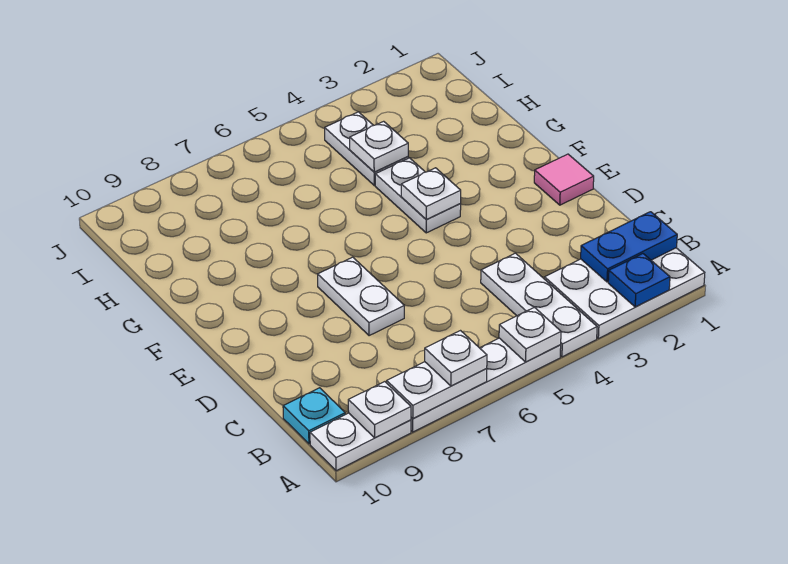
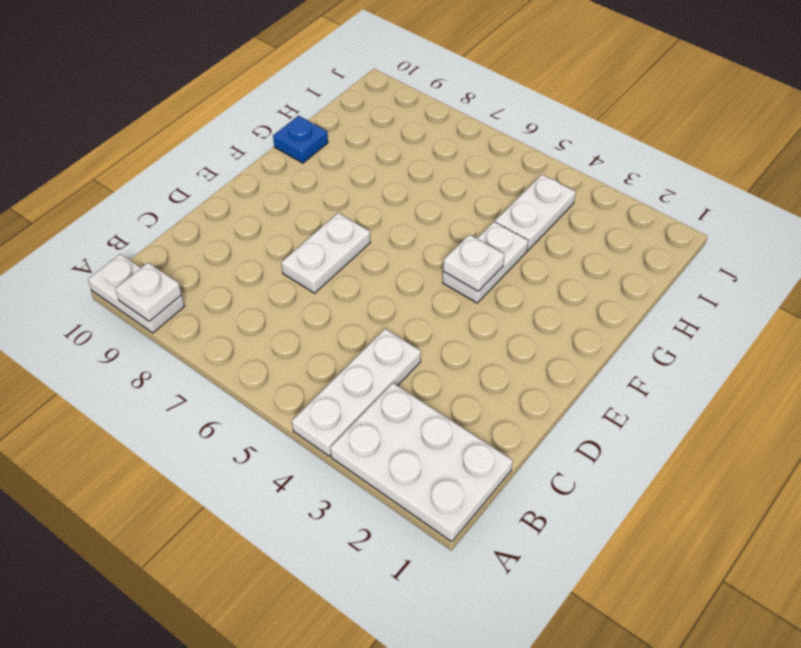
blue plate G10 level 1 -> blue plate A2 level 2
none -> white plate A5:A8 level 1
none -> cyan plate B10 level 1
none -> pink tile E1 level 1

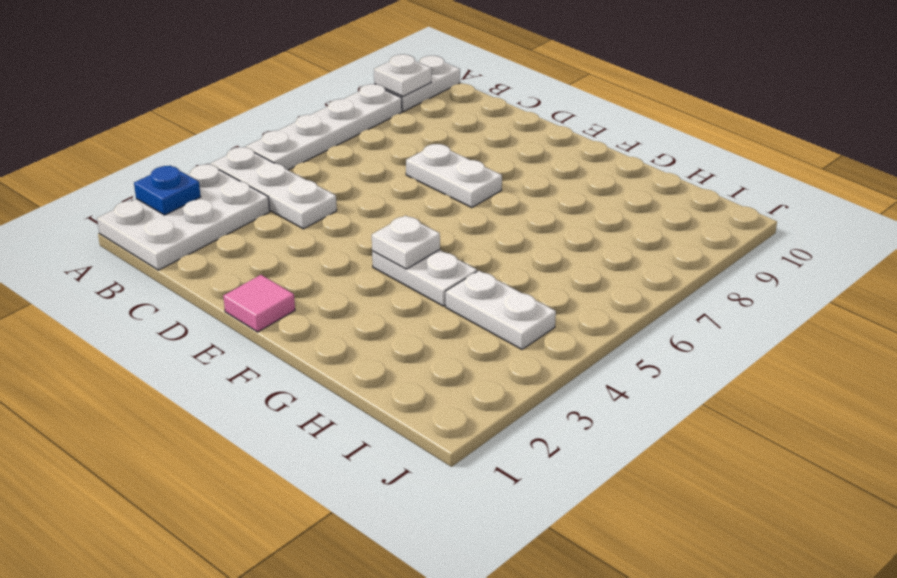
none -> cyan plate B10 level 1
none -> white plate A5 level 2
none -> white plate A7:A8 level 2

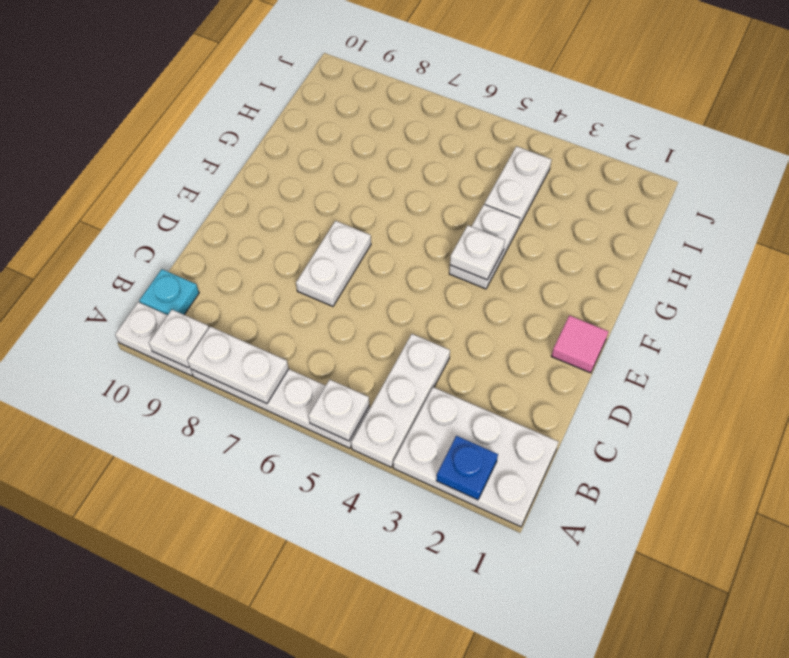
none -> blue plate B1:B2 level 2
none -> white plate H4 level 2
none -> white plate A7 level 3

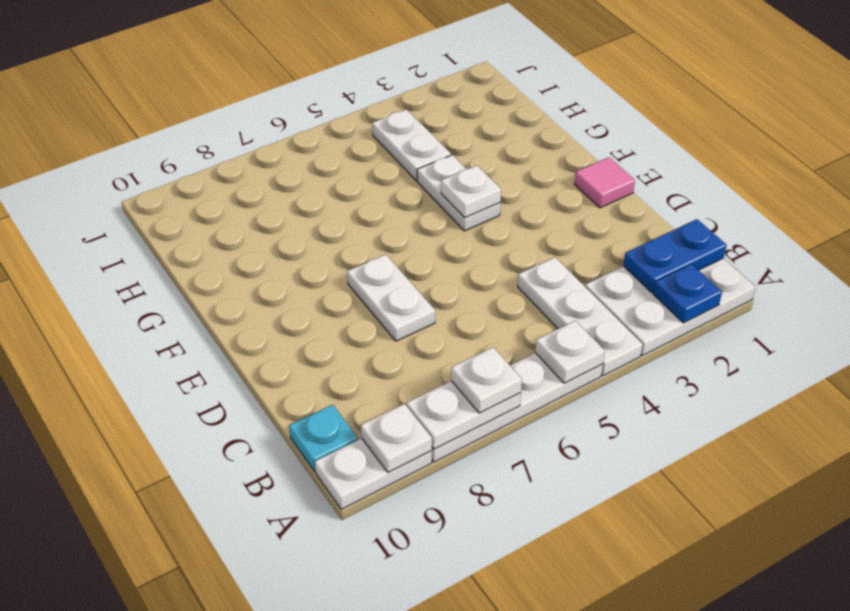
none -> white plate H4 level 2

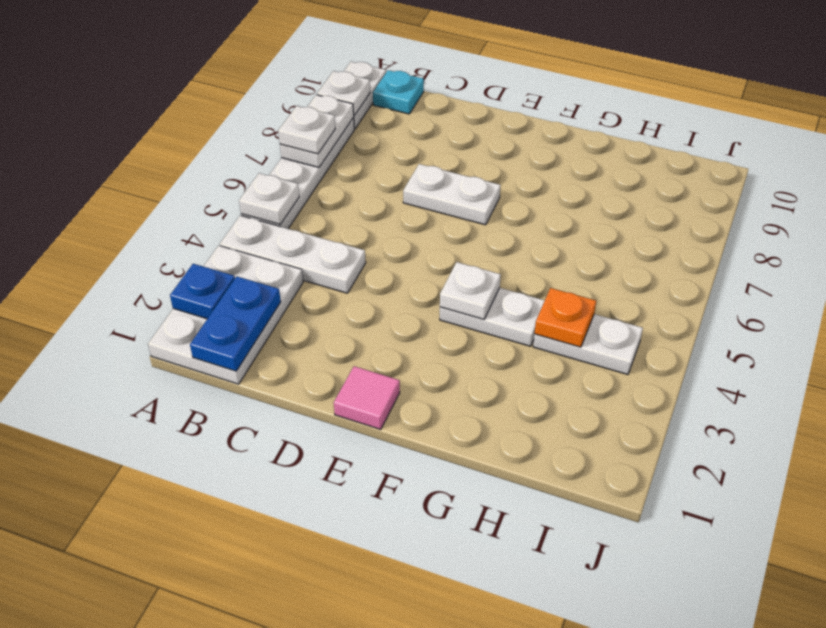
orange plate H4 level 2 -> white plate H4 level 2

